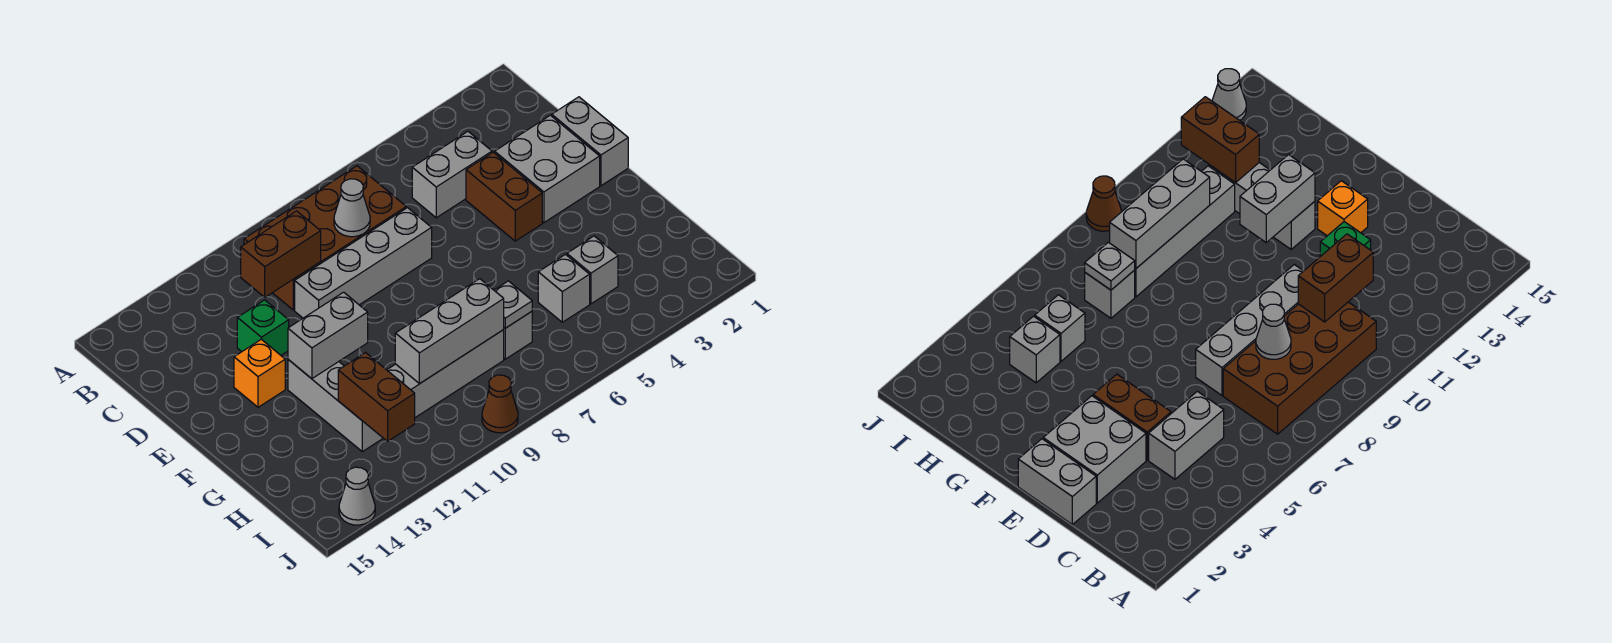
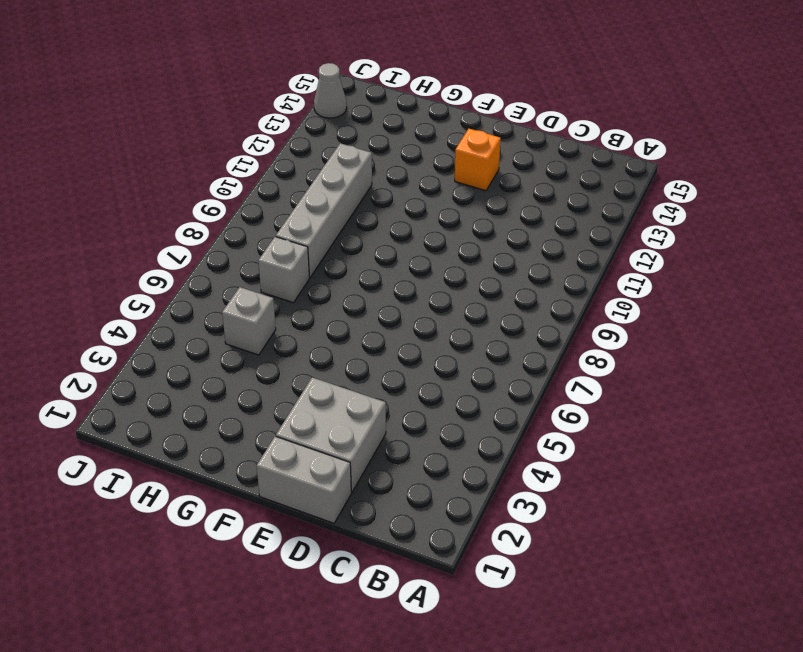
none -> brown brick B7:C10 level 1
none -> grey brick C4:C5 level 1
none -> brown brick D4:E4 level 1

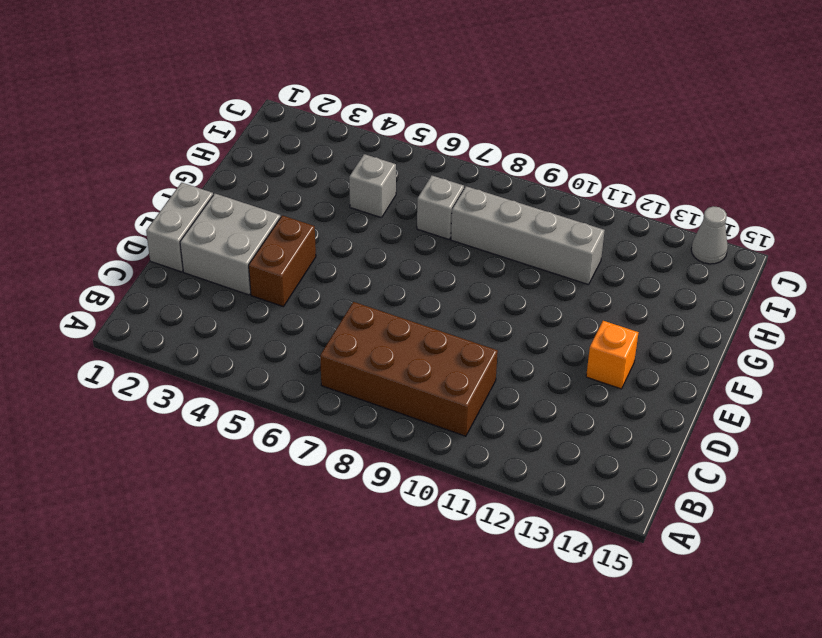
none -> grey brick C4:C5 level 1
none -> grey brick D7:D10 level 1
none -> green brick D12 level 1

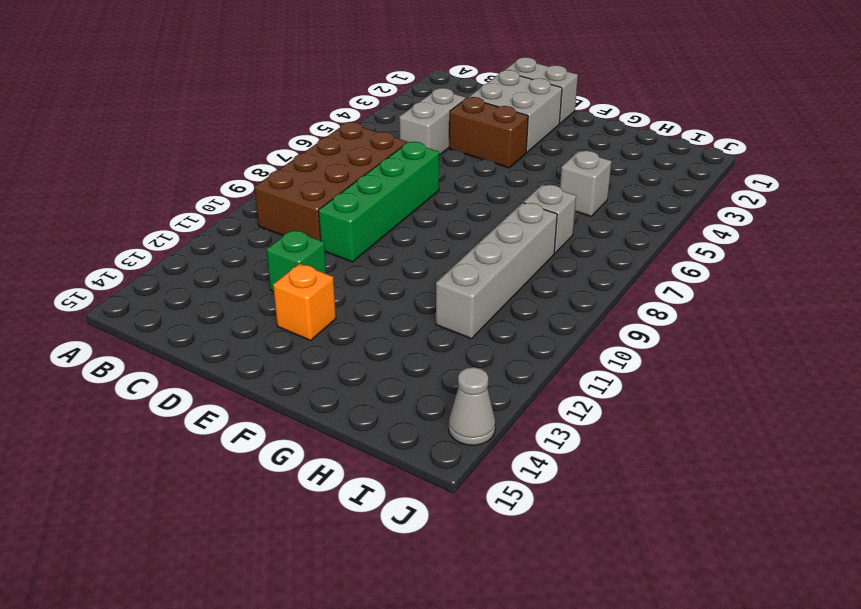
green brick D7:D10 level 1 -> grey brick D7:D10 level 1
none -> grey brick F12:H12 level 1
none -> grey brick H4 level 1
none -> brown cone J9 level 1

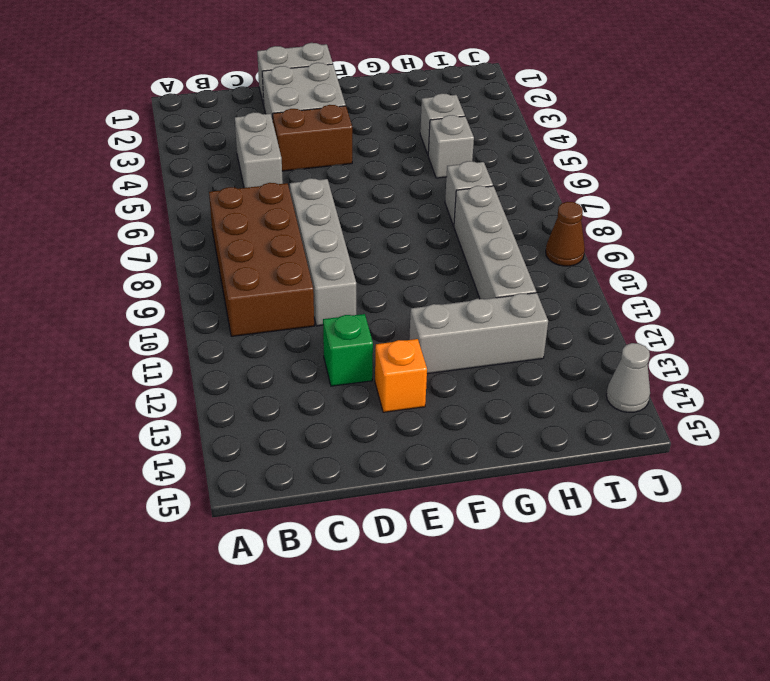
none -> grey cone C8 level 2
none -> brown brick C10:C11 level 2
none -> grey brick F11:F12 level 2

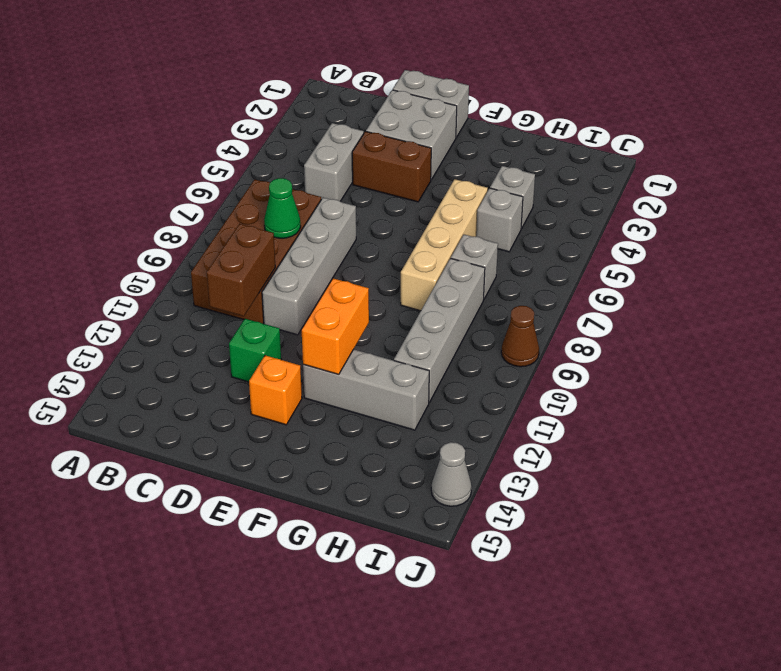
green cone C8 level 2 -> grey cone C8 level 2
orange brick F11:F12 level 2 -> grey brick F11:F12 level 2
tan brick G5:G8 level 1 -> none
none -> grey plate H7 level 2
none -> grey brick H8:H10 level 2
none -> brown brick H12:I12 level 2

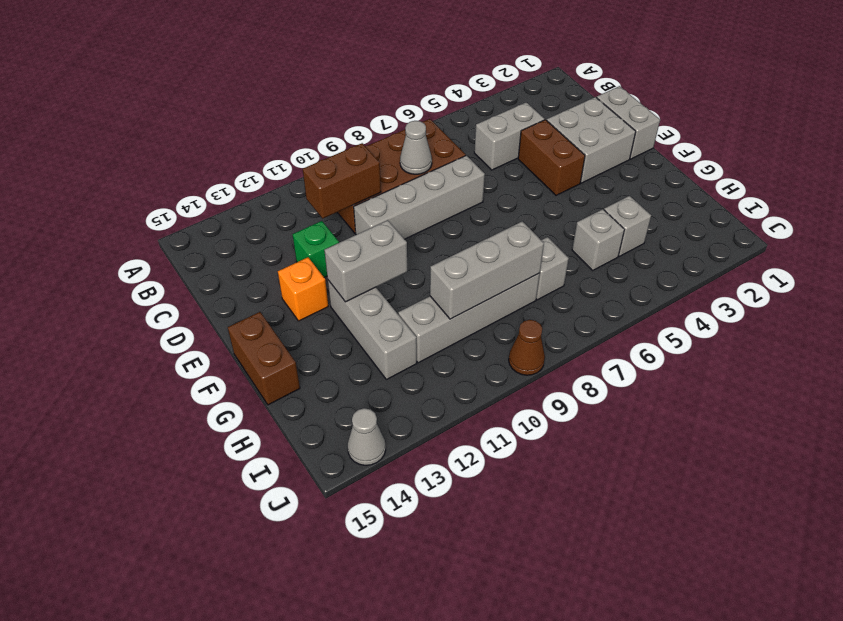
brown brick F15:G15 level 1 -> brown brick H12:I12 level 2
none -> grey plate H7 level 2

